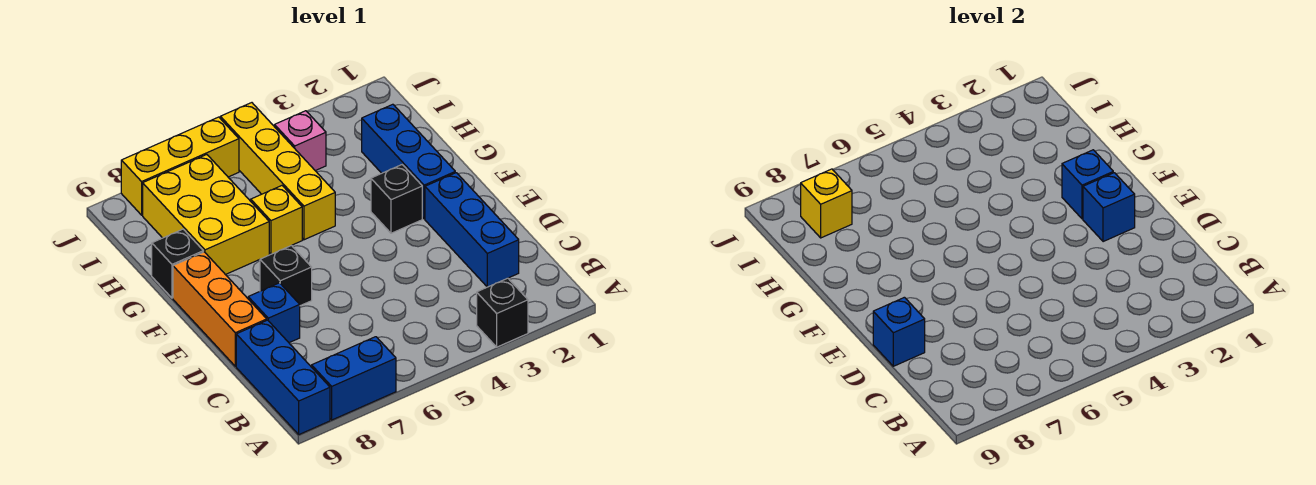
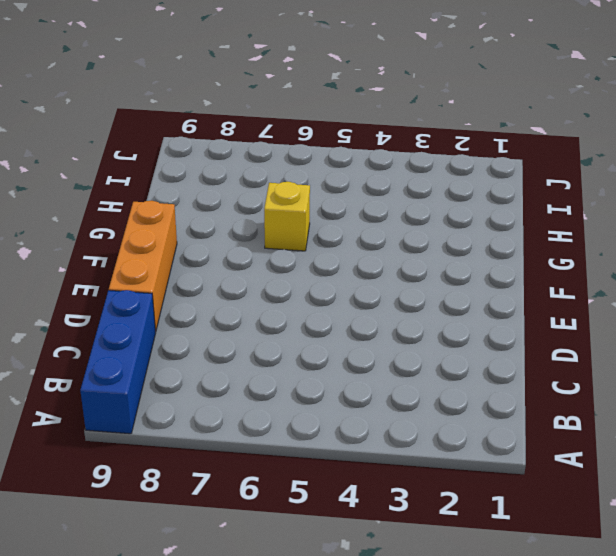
none -> black brick A3 level 1
none -> blue brick A7:A8 level 1
none -> blue brick C2:E2 level 1

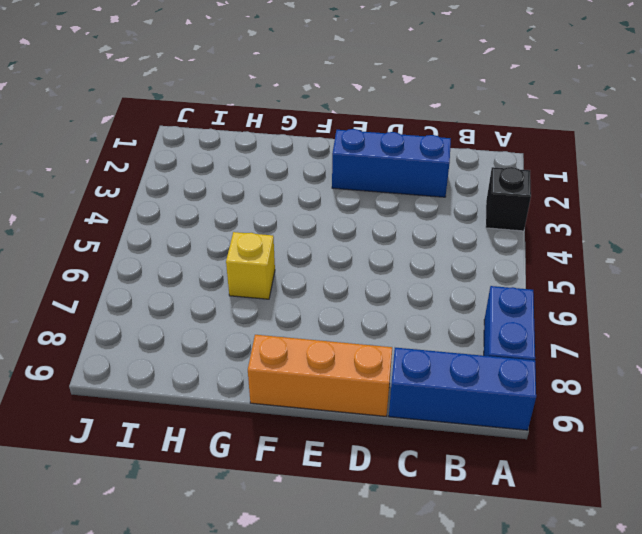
none -> blue brick D8 level 1
none -> black brick E7 level 1
none -> blue brick F2:H2 level 1

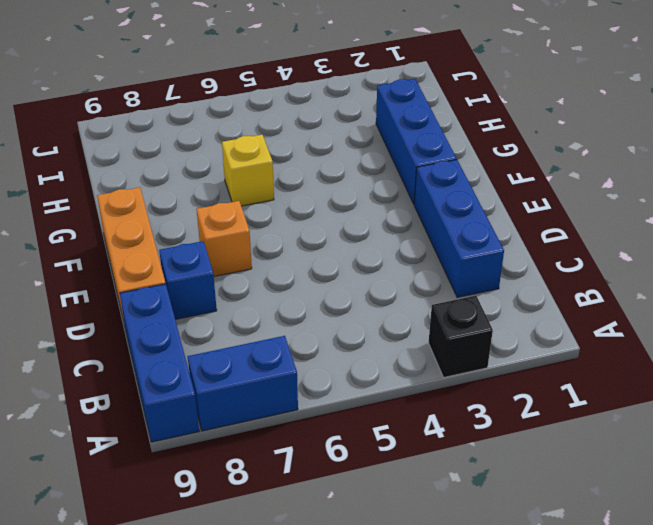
orange brick E7 level 1 -> black brick E7 level 1
none -> black brick F3 level 1
none -> yellow brick G5:J5 level 1
none -> yellow brick G7:I8 level 1

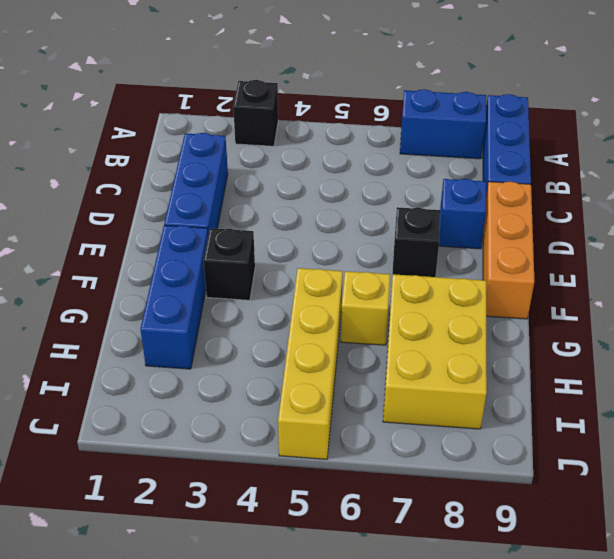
none -> black brick G9 level 1
none -> pink brick I4 level 1
none -> yellow brick J6:J8 level 1

